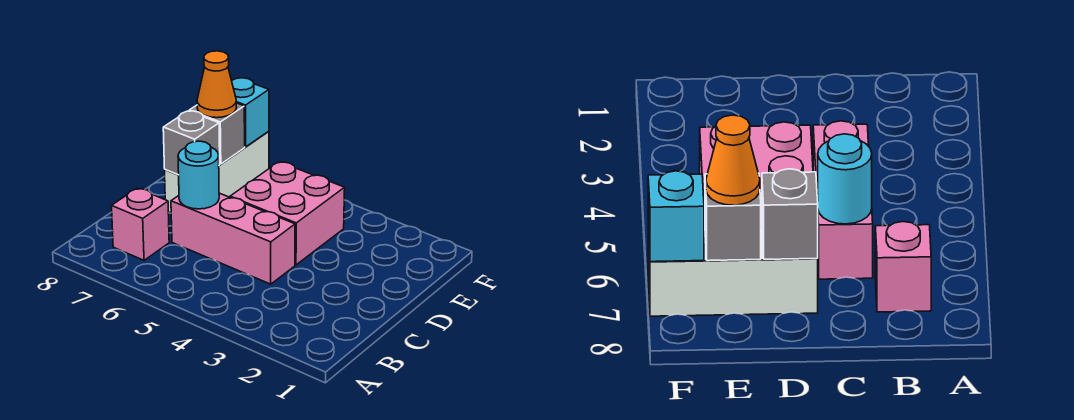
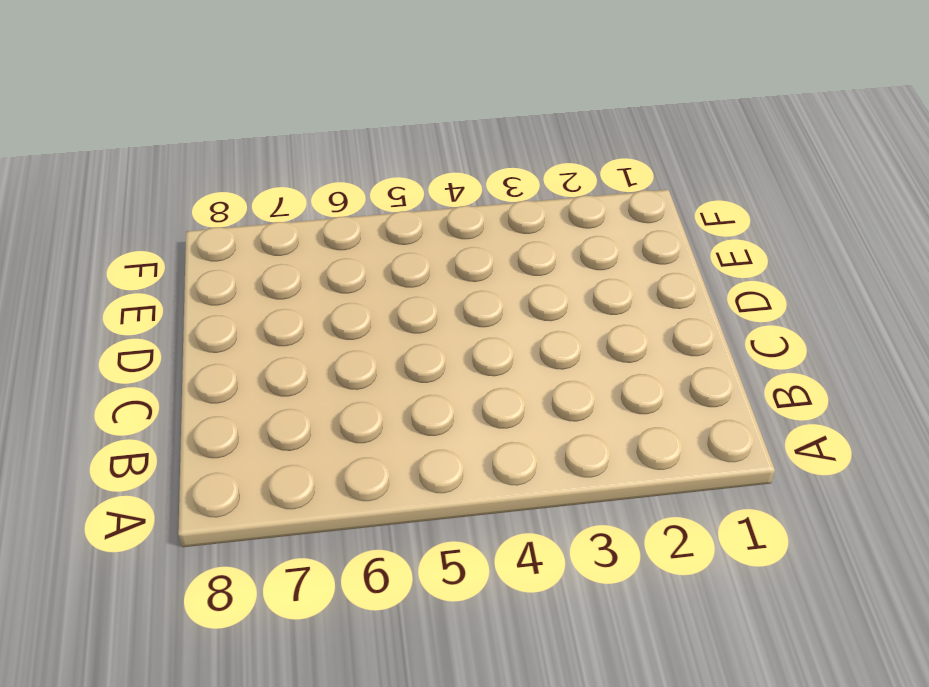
none -> pink brick B7 level 1
none -> pink brick C4:C6 level 1

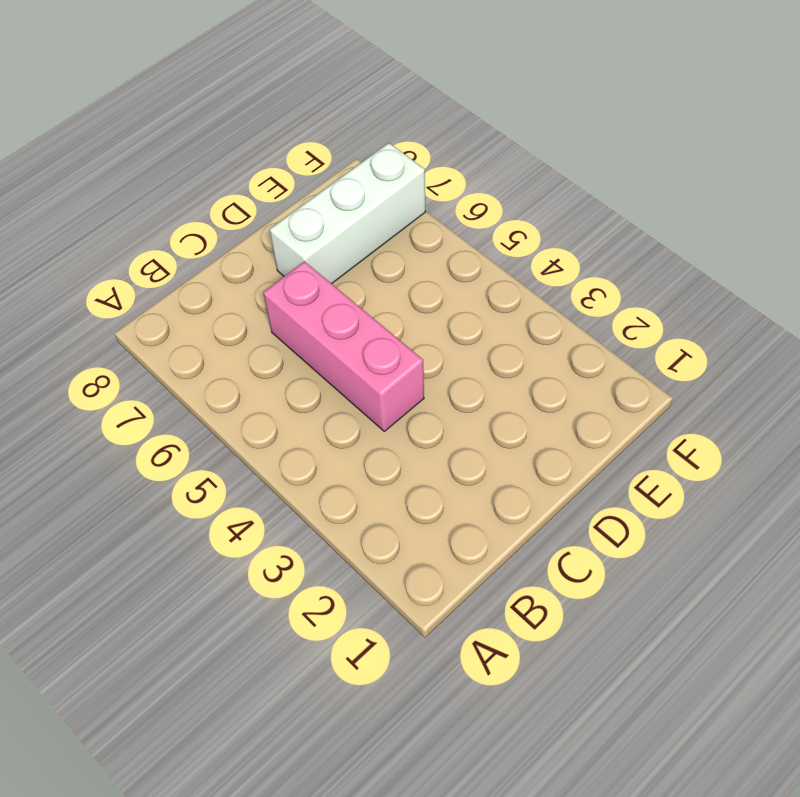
none -> pink brick B7 level 1
none -> pink brick D4:E5 level 1

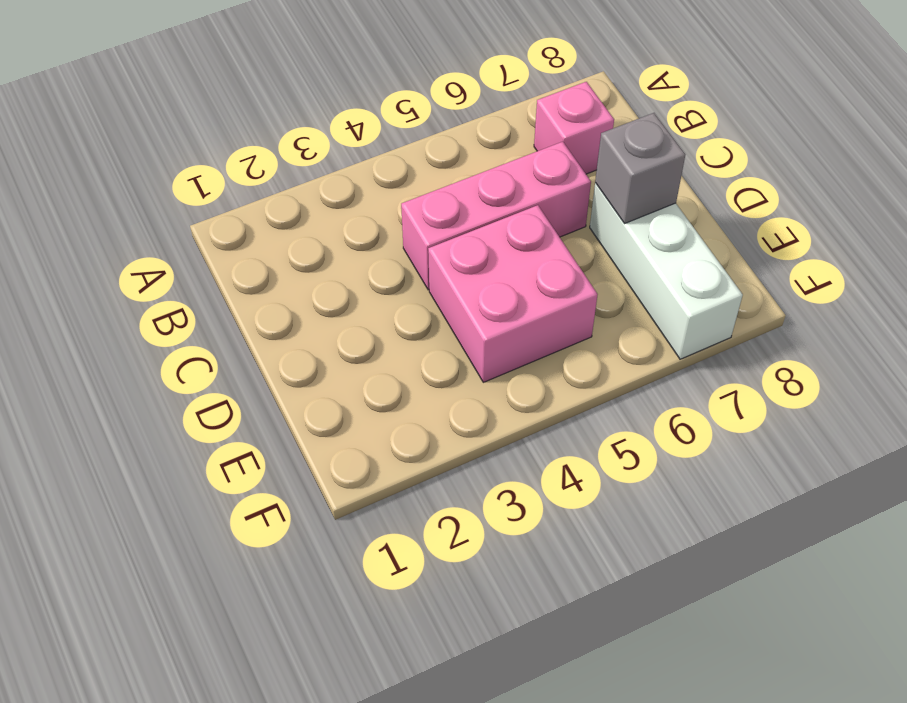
none -> cyan round brick C6 level 2
none -> grey brick E7 level 2

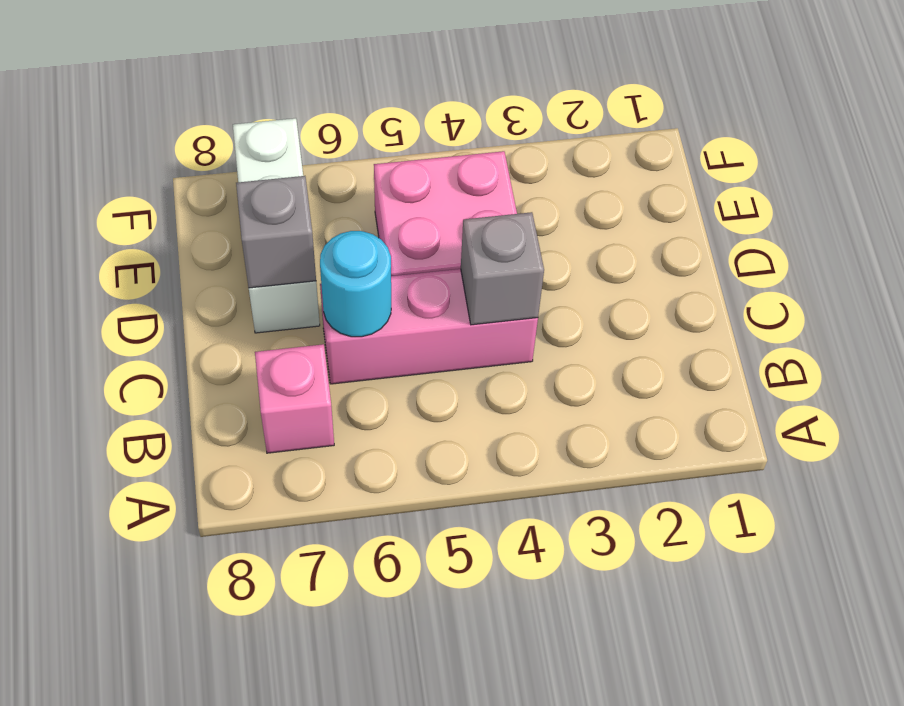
grey brick C4 level 2 -> grey brick E7 level 2
none -> cyan brick F7 level 2
none -> orange cone E7 level 3

